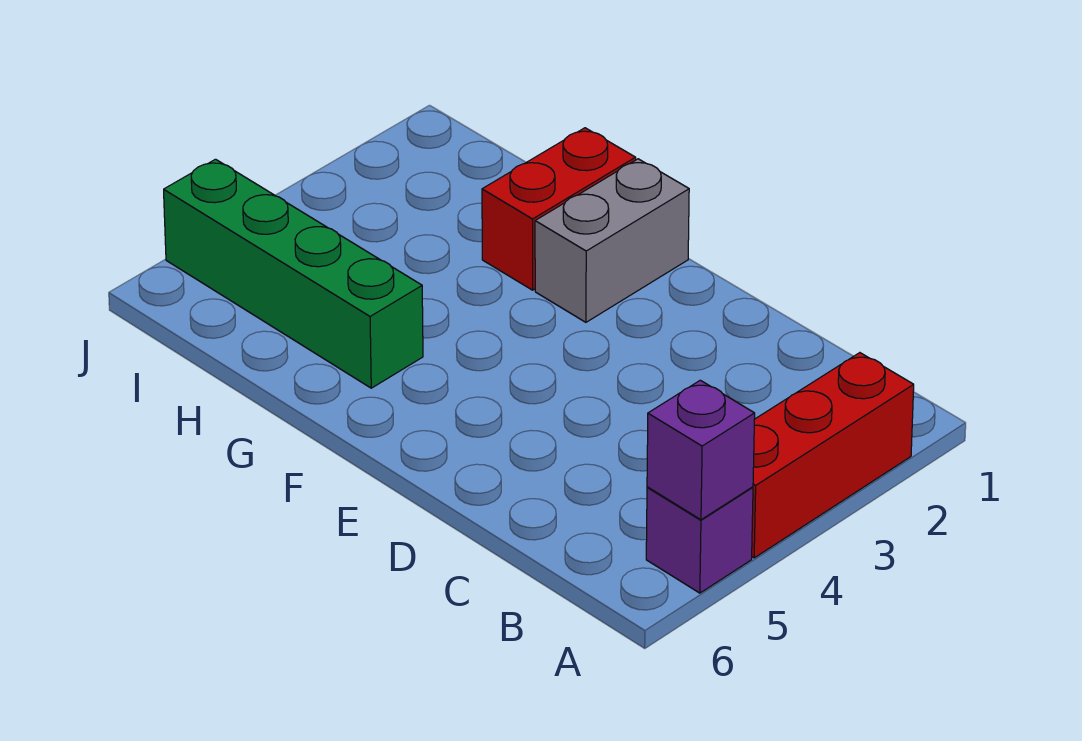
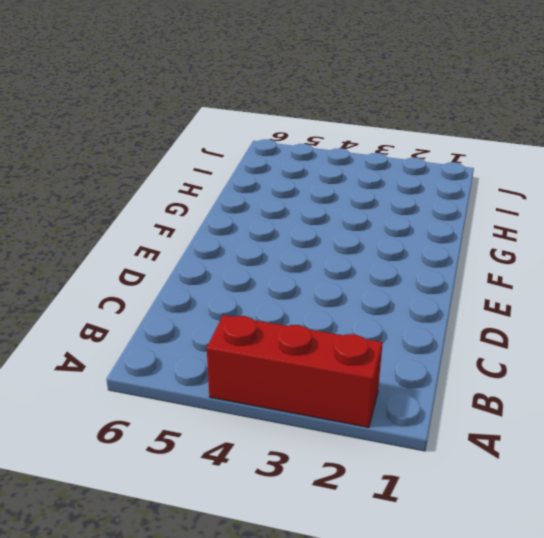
none -> purple brick A5 level 1
none -> grey brick F1:F2 level 1

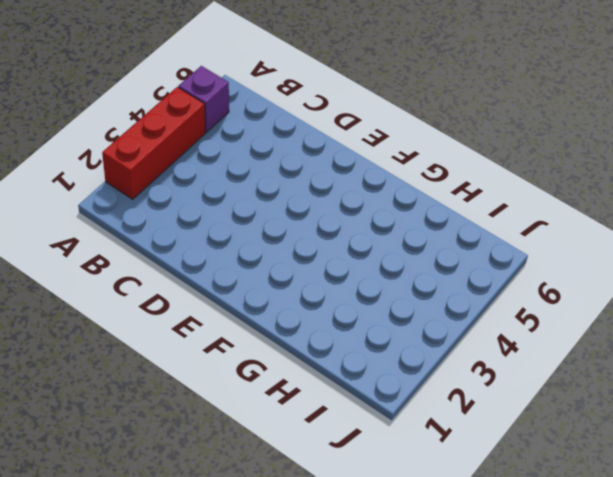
none -> grey brick F1:F2 level 1
none -> red brick G1:G2 level 1

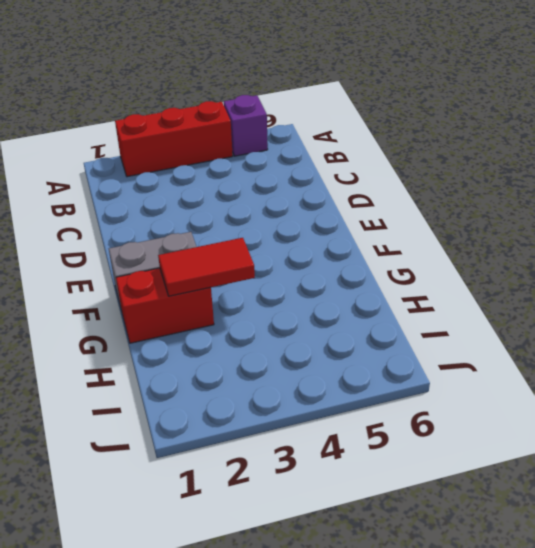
red tile G2:G3 level 2 -> none
none -> green brick G5:J5 level 1
none -> purple brick A5 level 2

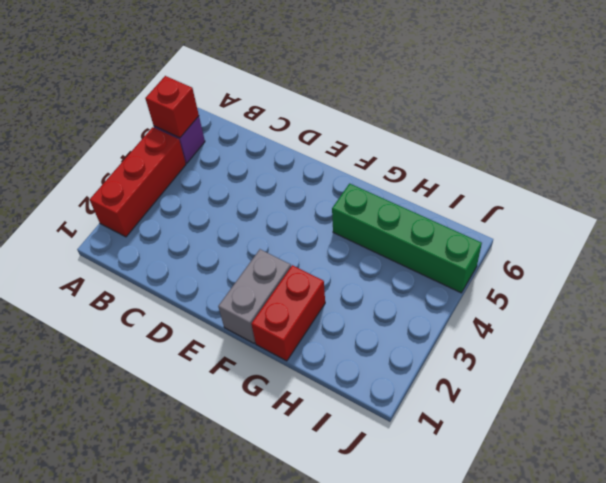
red brick A5 level 2 -> purple brick A5 level 2

